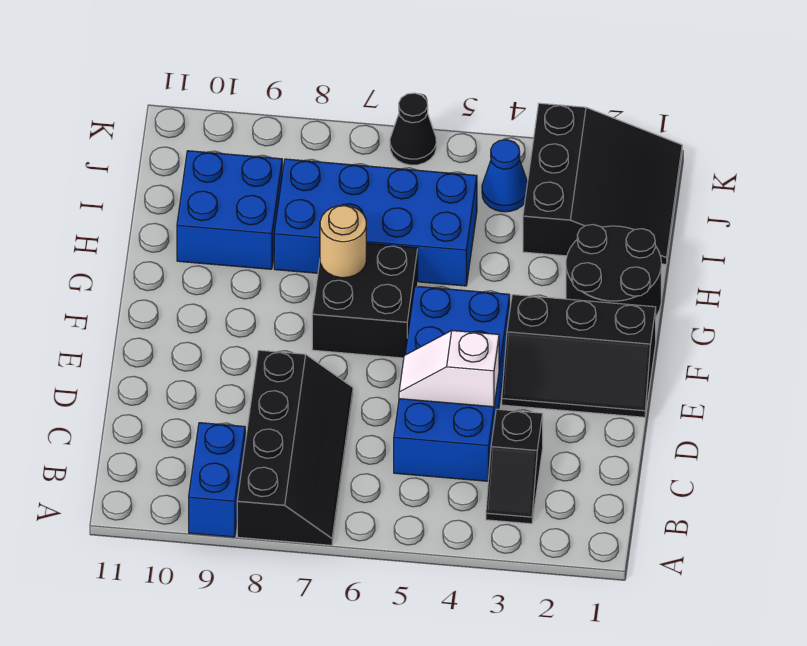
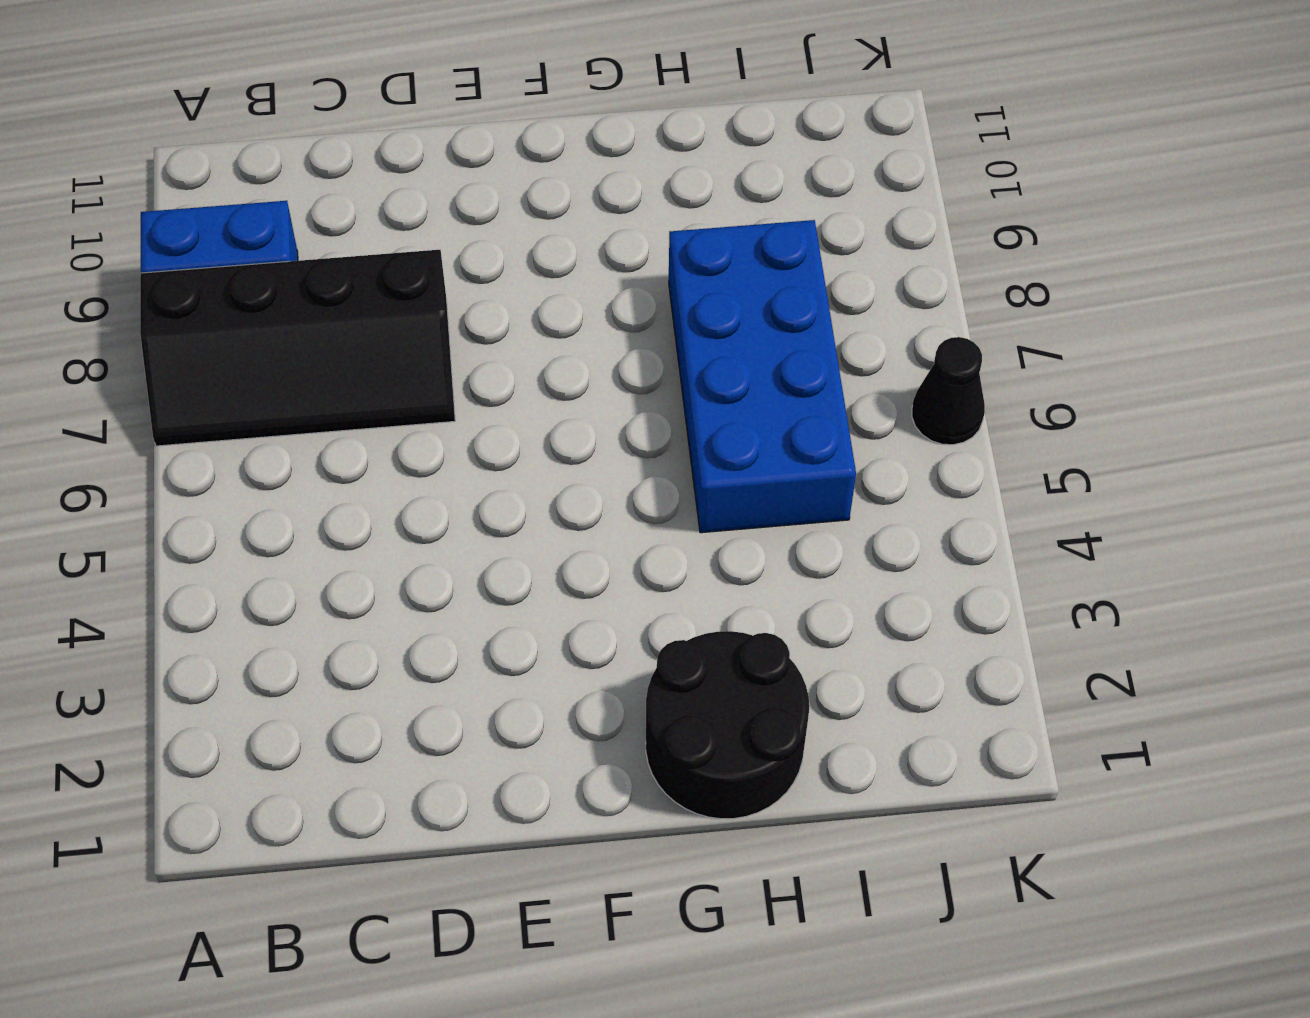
none -> black slope B3:C3 level 1 top C
none -> blue brick C4:F5 level 1
none -> black slope E1:F3 level 1 top F

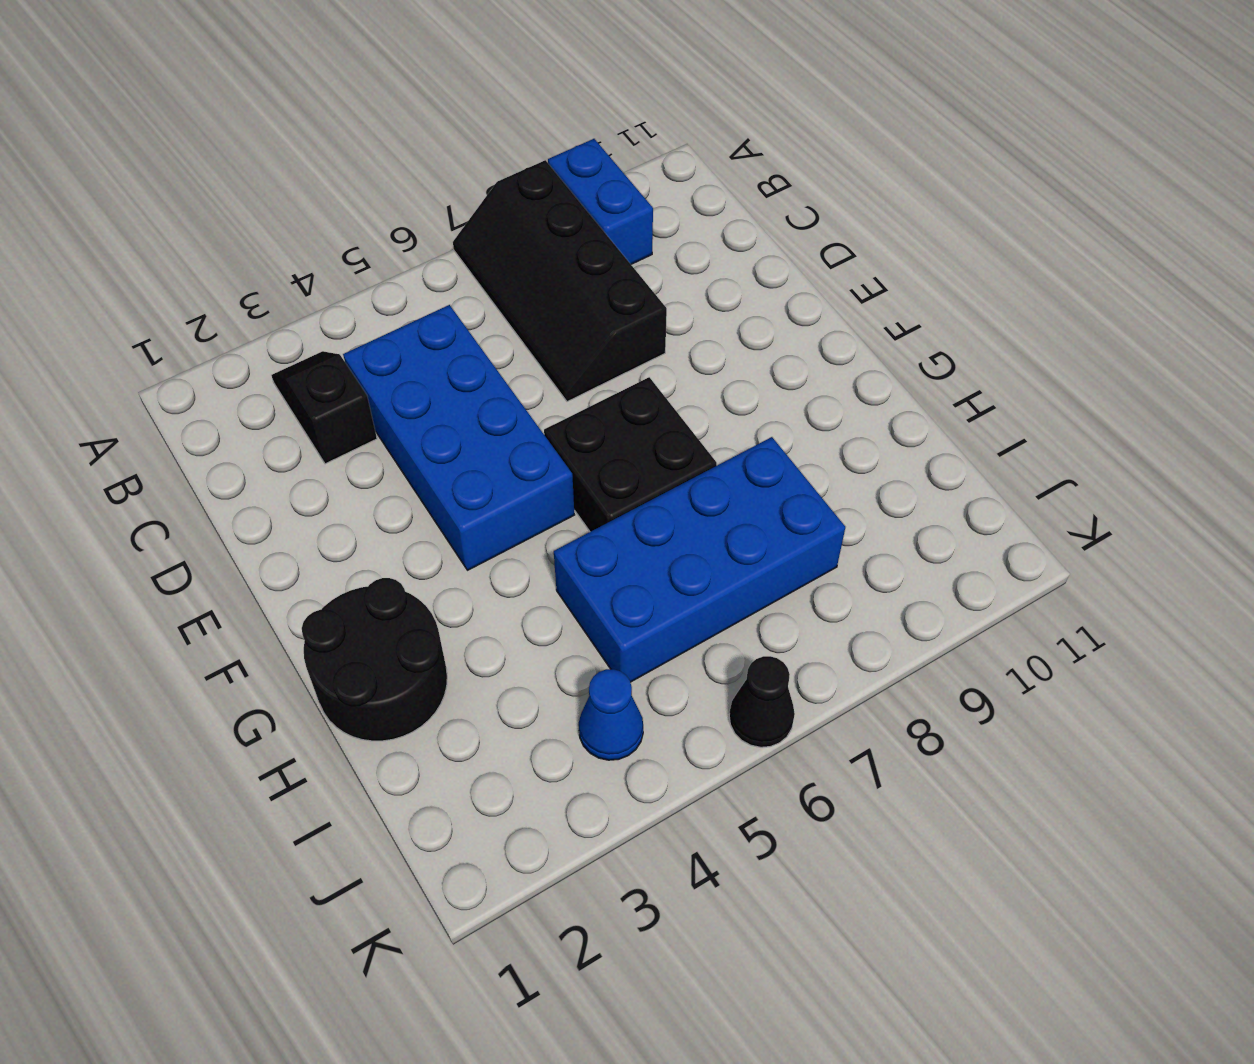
none -> black slope E1:F3 level 1 top F
none -> blue brick H9:I10 level 1
none -> black slope I1:K3 level 1 top 3

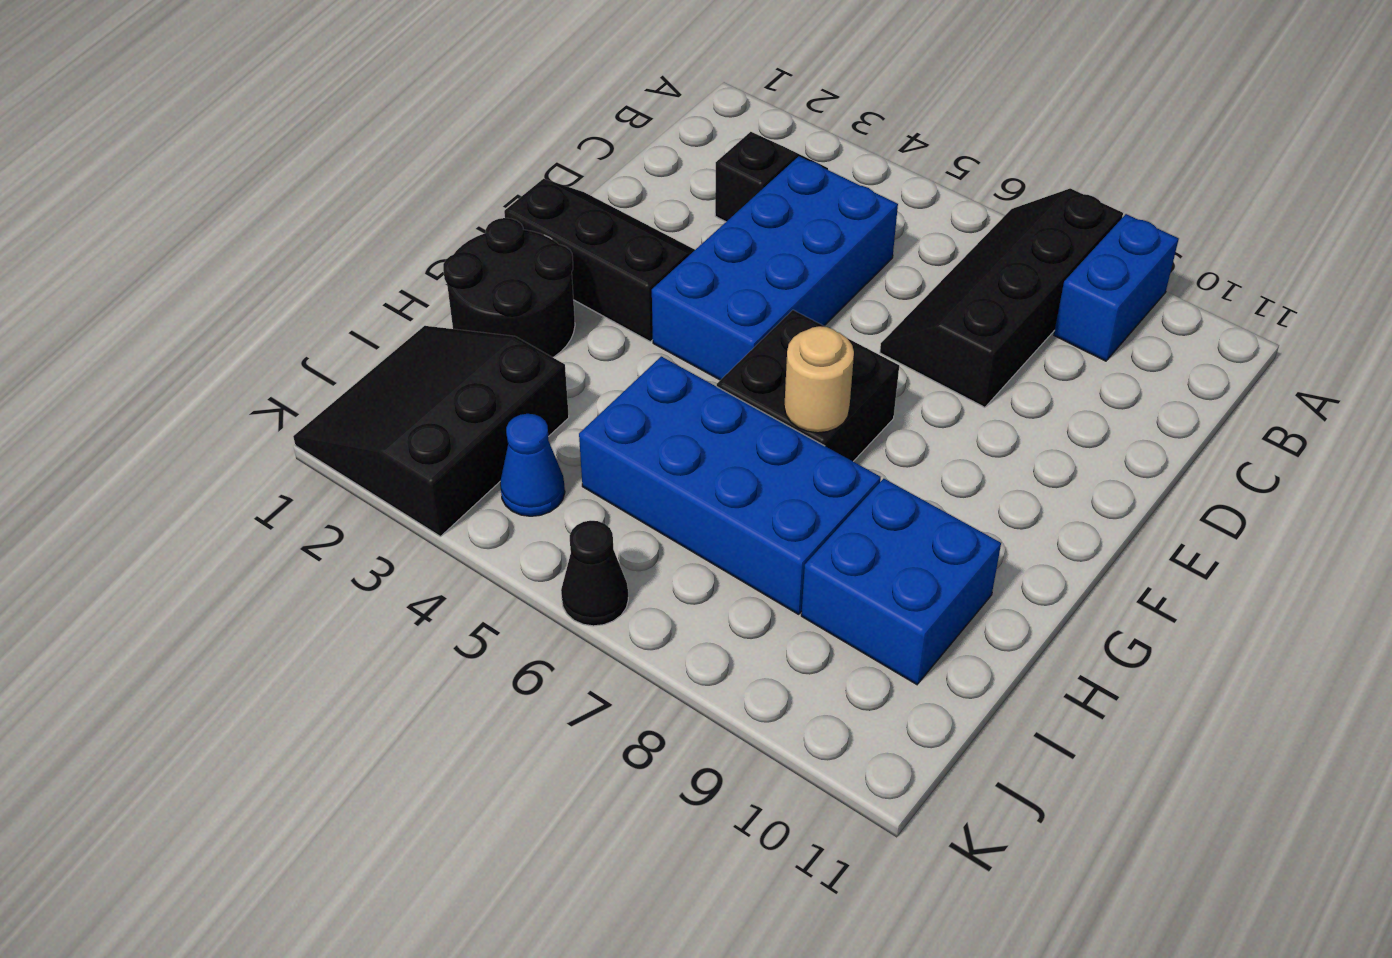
none -> white slope D4:D5 level 2 top 4

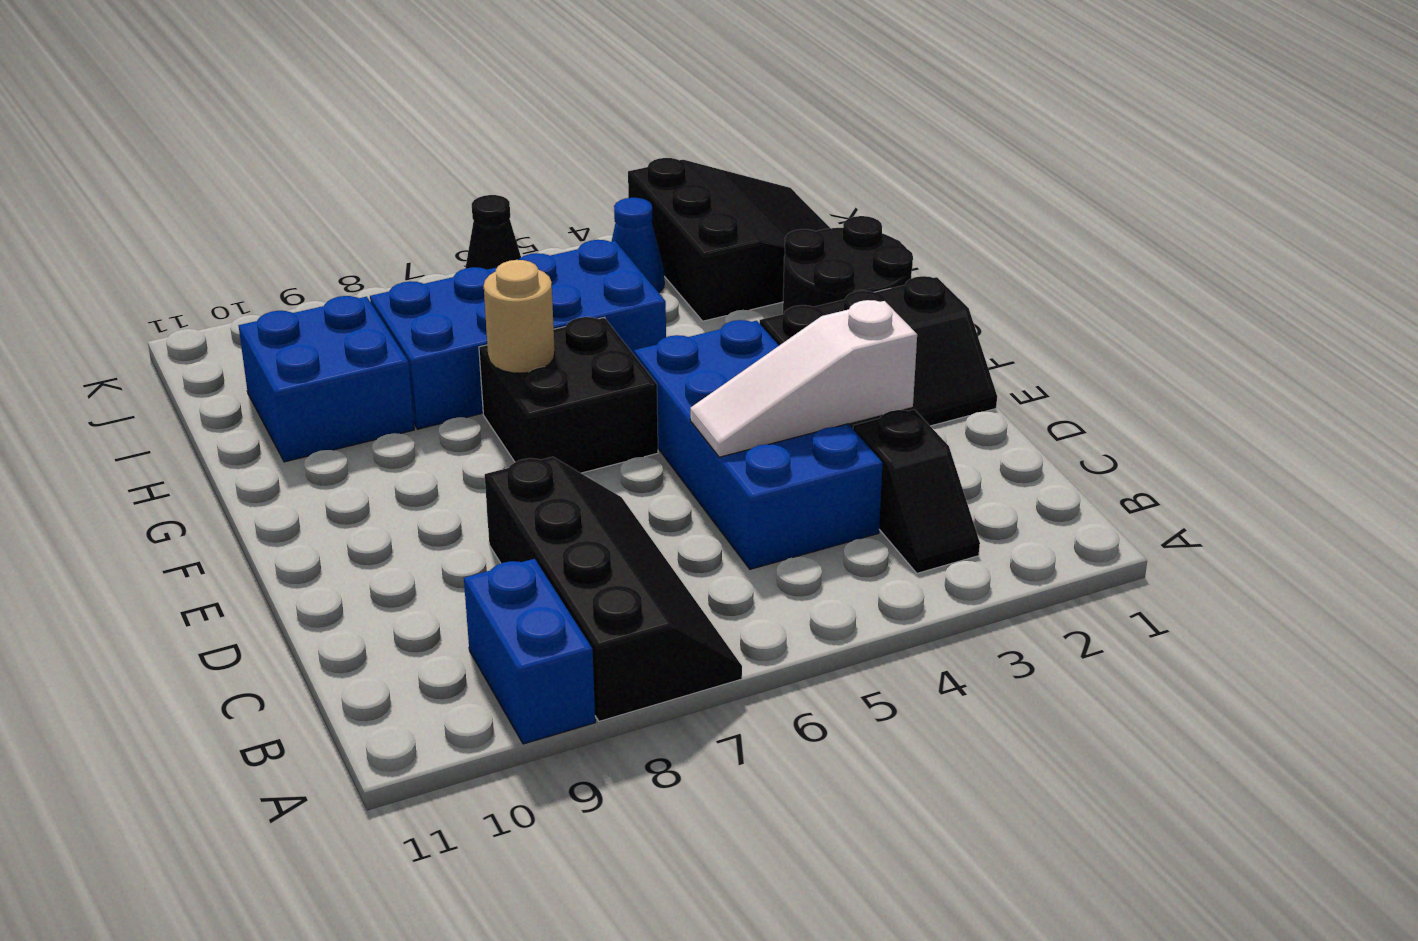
white slope D3:D5 level 2 top 3 -> white slope D4:D5 level 2 top 4

